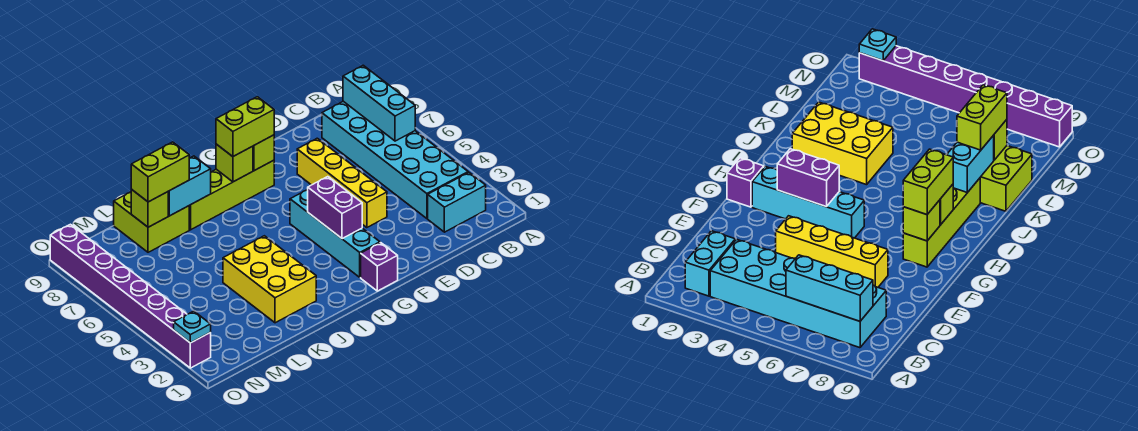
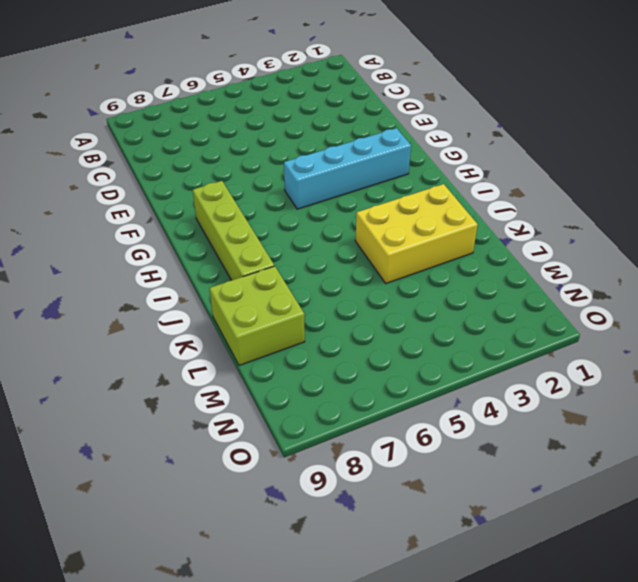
none -> cyan brick B2:C2 level 1
none -> cyan brick B3:C8 level 1
none -> yellow brick E4:E7 level 1

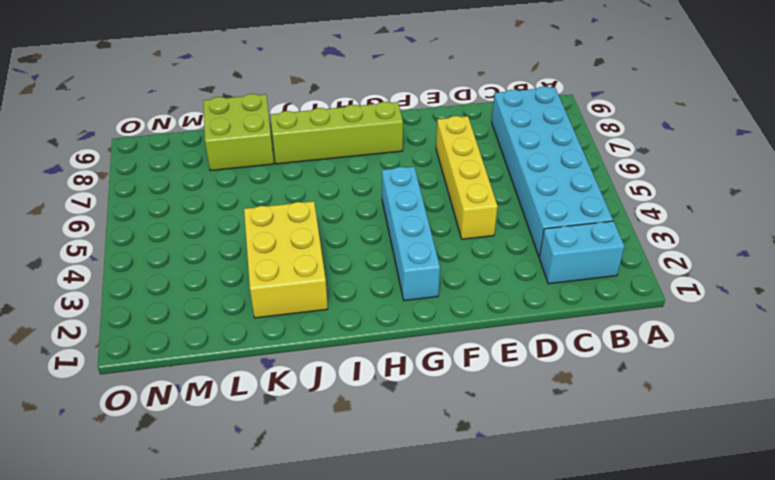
none -> purple brick G1 level 1
none -> purple brick O2:O9 level 1
none -> cyan brick B6:B8 level 2

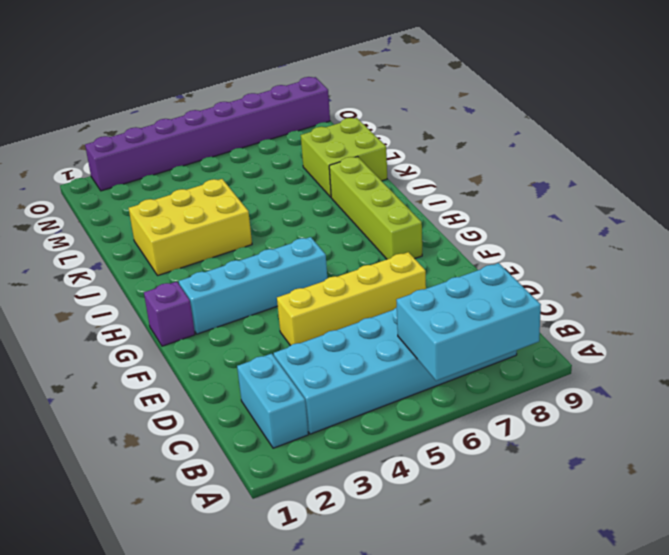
cyan brick A6:B8 level 2 -> cyan brick B6:B8 level 2
none -> purple brick G3:G4 level 2
none -> lime brick G8 level 2
none -> lime brick H8 level 2

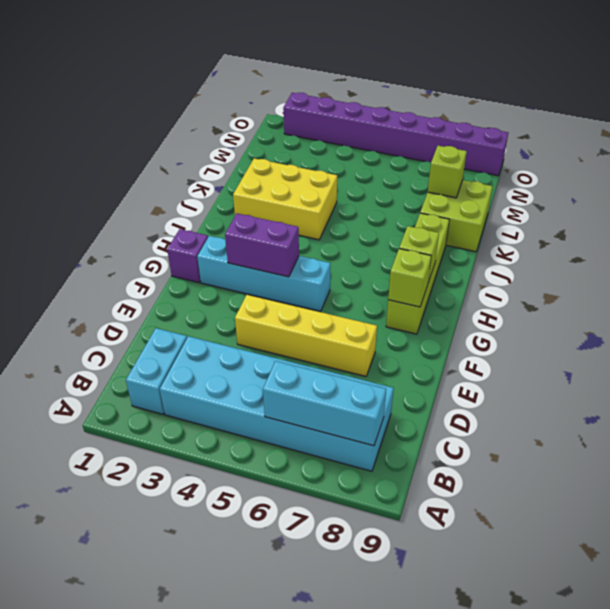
none -> cyan brick J8:K8 level 2
none -> cyan plate O2 level 2
none -> lime brick G8:H8 level 3

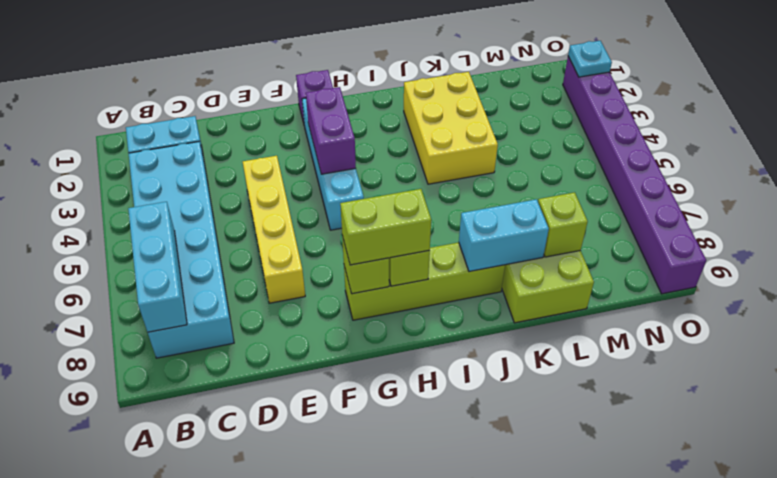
none -> lime brick K8:L8 level 3

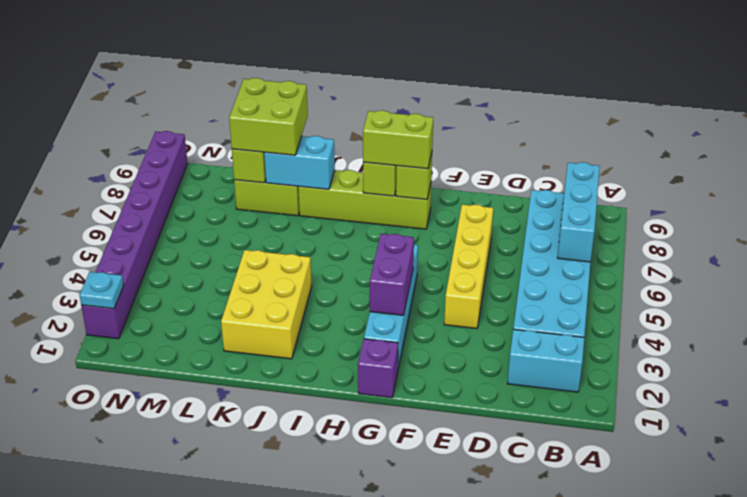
lime brick K8:L9 level 3 -> lime brick K8:L8 level 3

